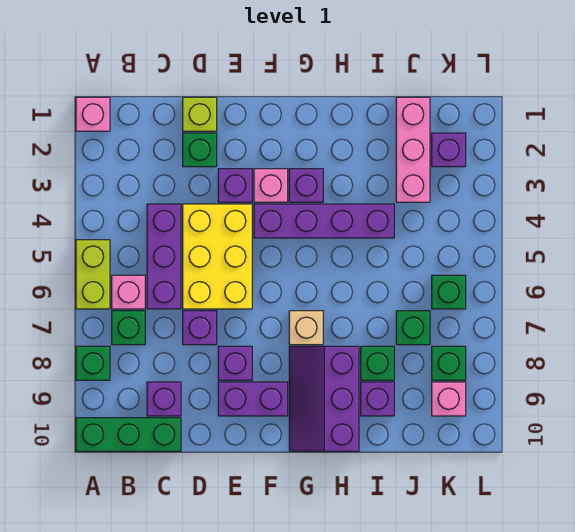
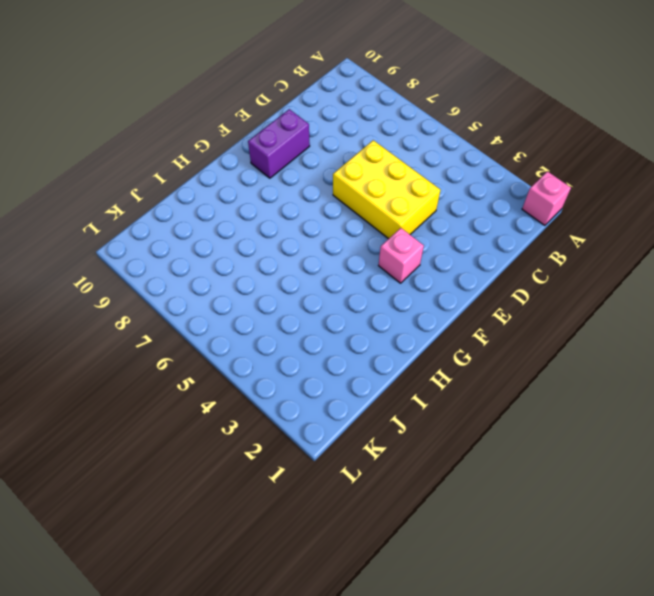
none -> lime brick A5:A6 level 1
none -> green brick A8 level 1
none -> green brick A10:C10 level 1

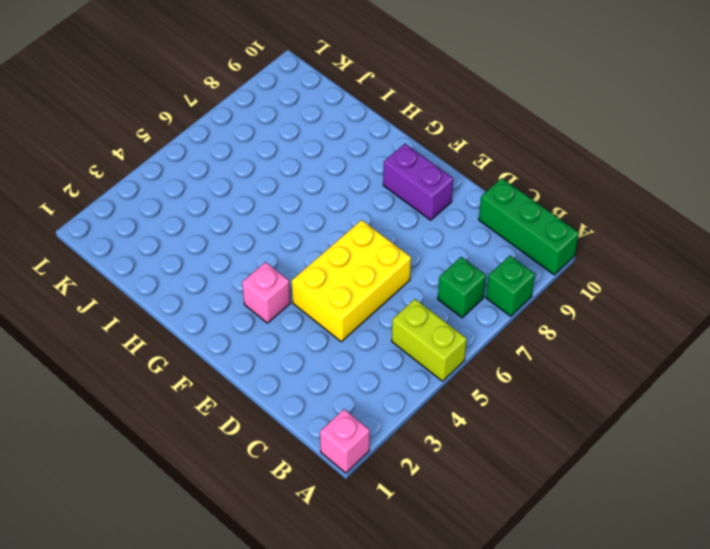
lime brick A5:B5 level 1 -> lime brick A5:A6 level 1
none -> pink brick B6 level 1
none -> purple brick C4:C6 level 1
none -> purple brick C9 level 1

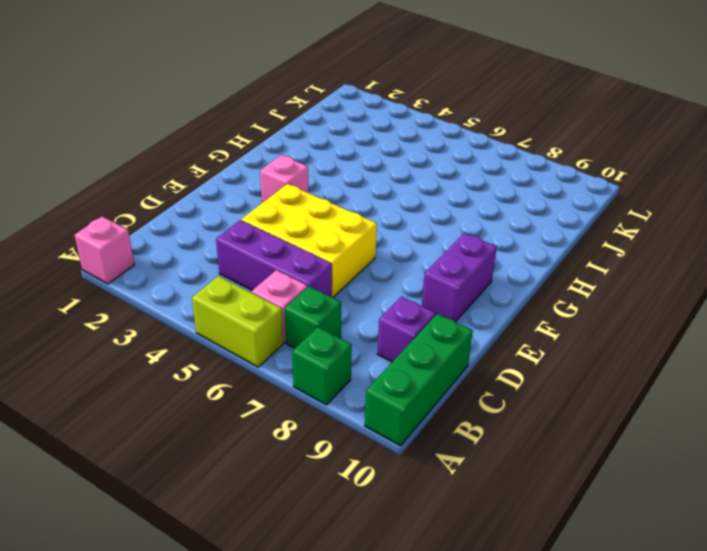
none -> lime brick D1 level 1
none -> green brick D2 level 1
none -> purple brick D7 level 1

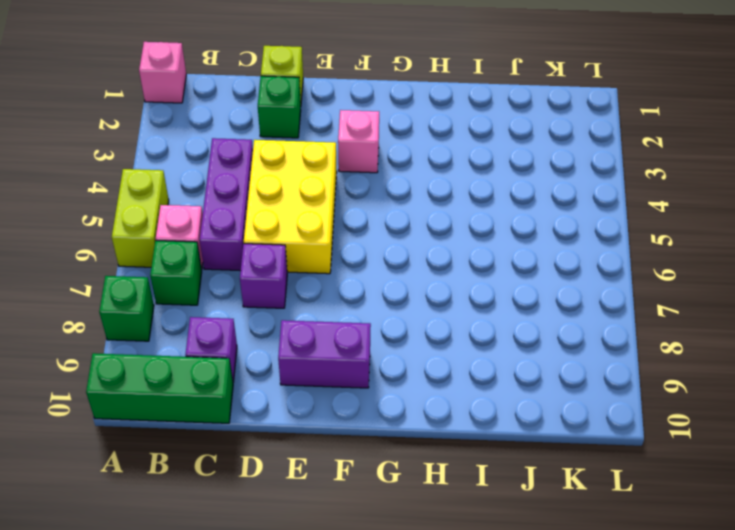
none -> purple brick E3 level 1
none -> purple brick E8 level 1
none -> purple brick F4:I4 level 1

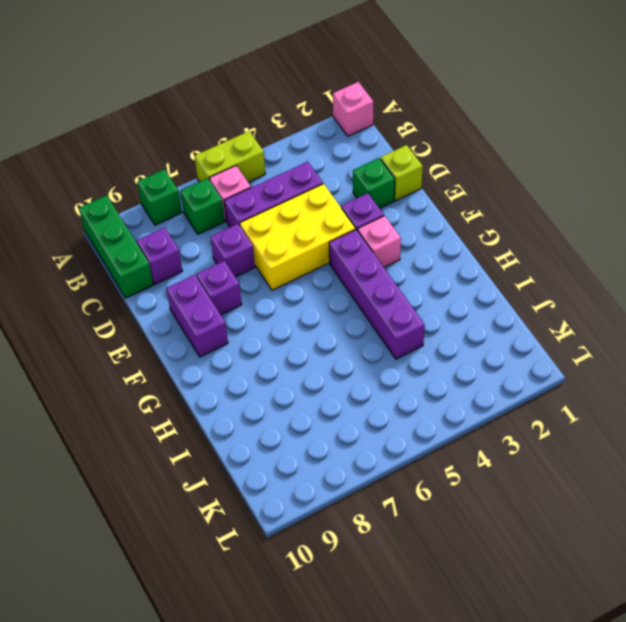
none -> purple brick G3 level 1
none -> tan brick G7 level 1
none -> purple slope G8:H10 level 1 top H

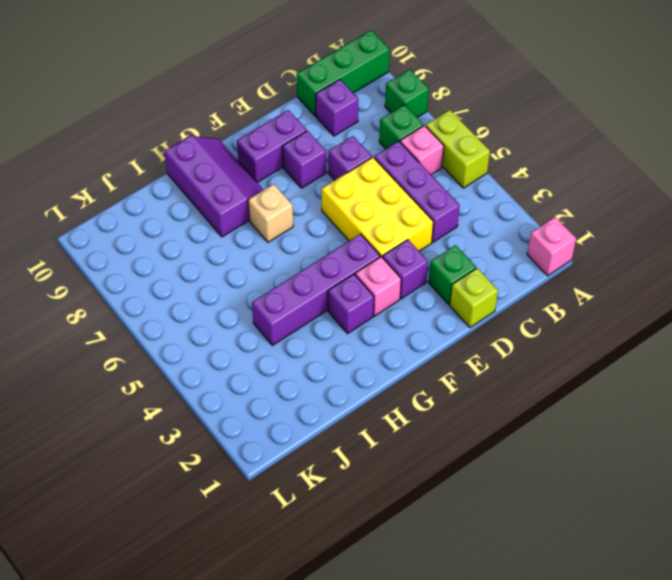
none -> green brick I8 level 1
none -> purple brick I9 level 1
none -> pink brick J1:J3 level 1

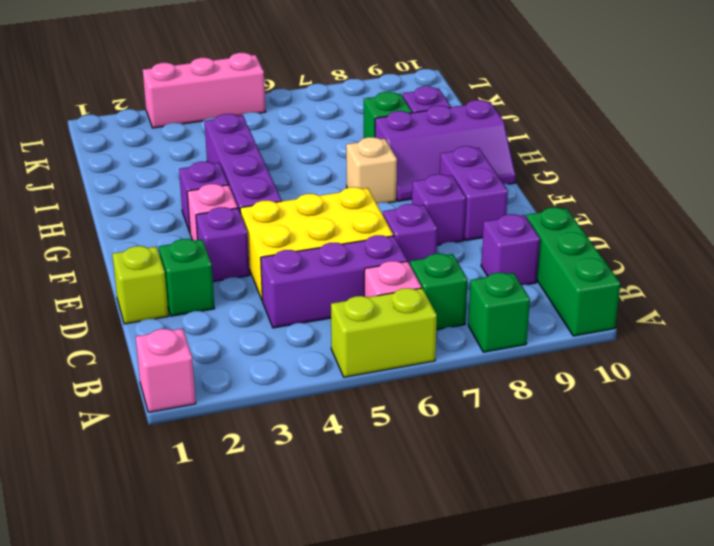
pink brick L3:L5 level 1 -> pink brick J1:J3 level 1
none -> green brick J7 level 1
none -> purple brick K2 level 1
none -> green brick K6 level 1

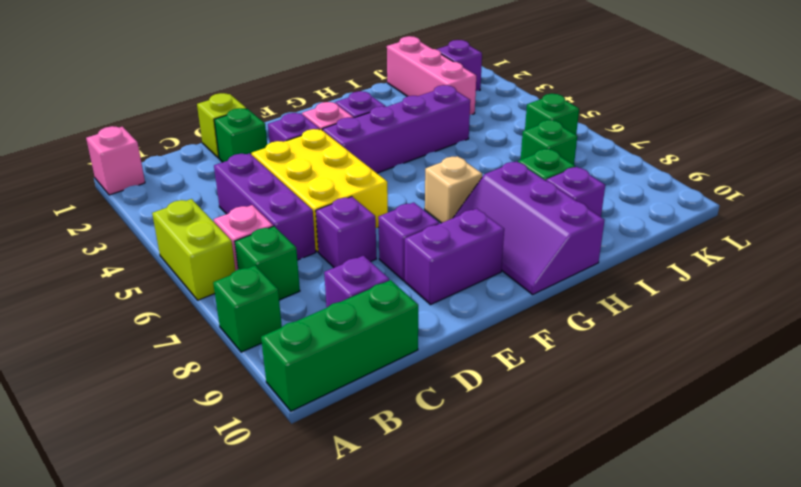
none -> green brick K8 level 1
none -> pink brick K9 level 1

